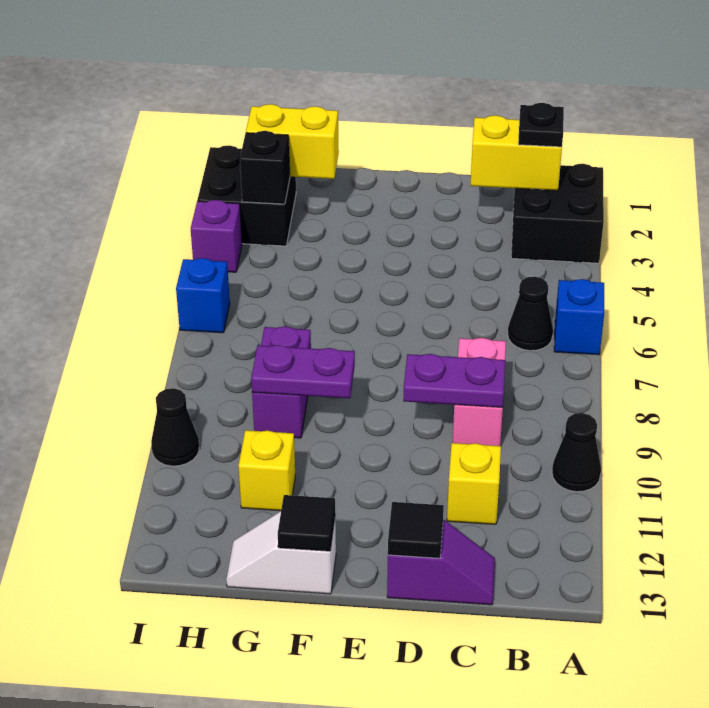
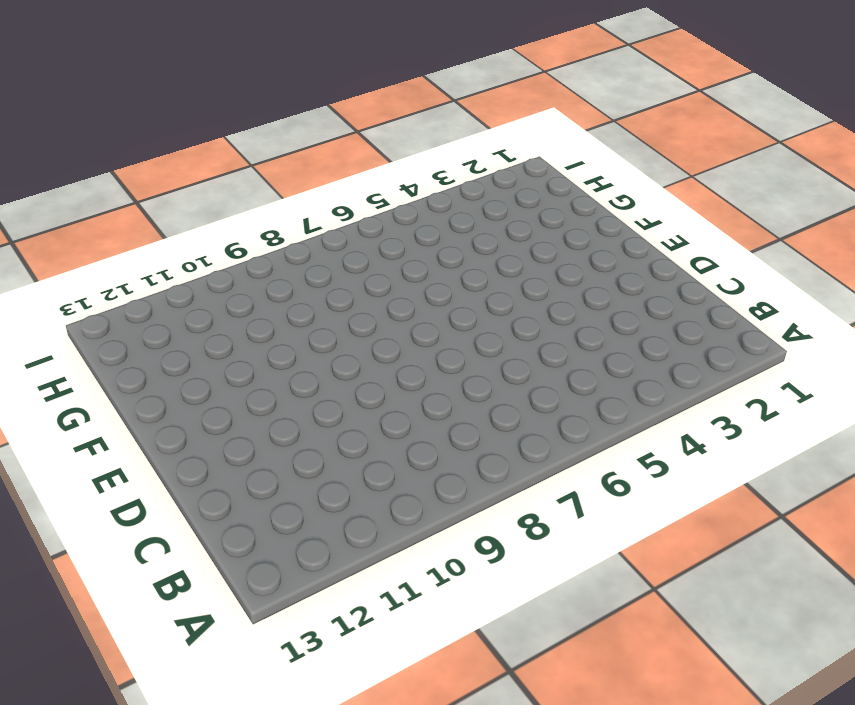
none -> black brick A2:B3 level 1
none -> blue brick A6 level 1
none -> black cone A10 level 1

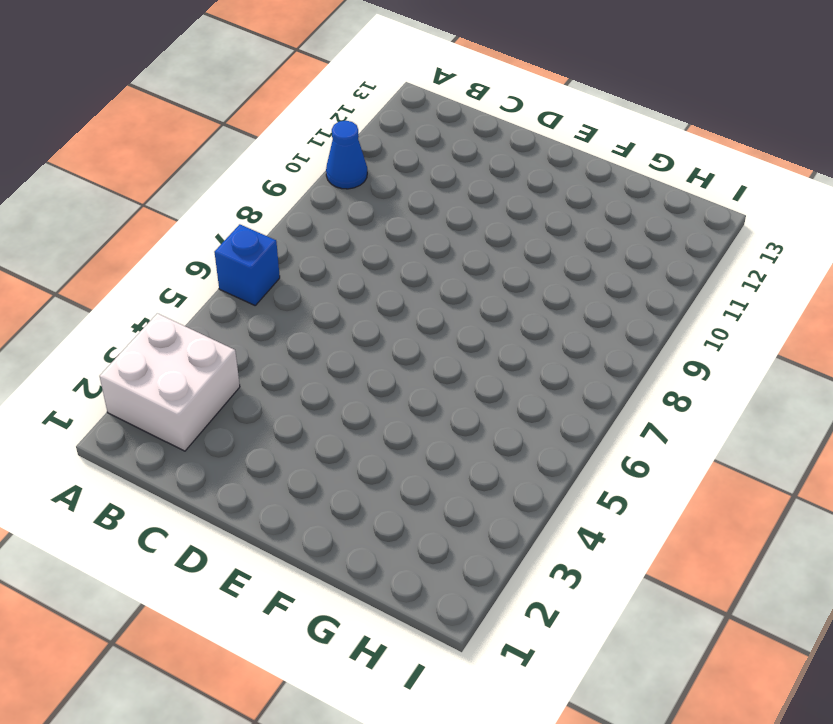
white brick A2:B3 level 1 -> black brick A2:B3 level 1
blue cone A10 level 1 -> black cone A10 level 1
none -> black cone B6 level 1
none -> pink brick C8:C9 level 1
none -> yellow brick C11 level 1

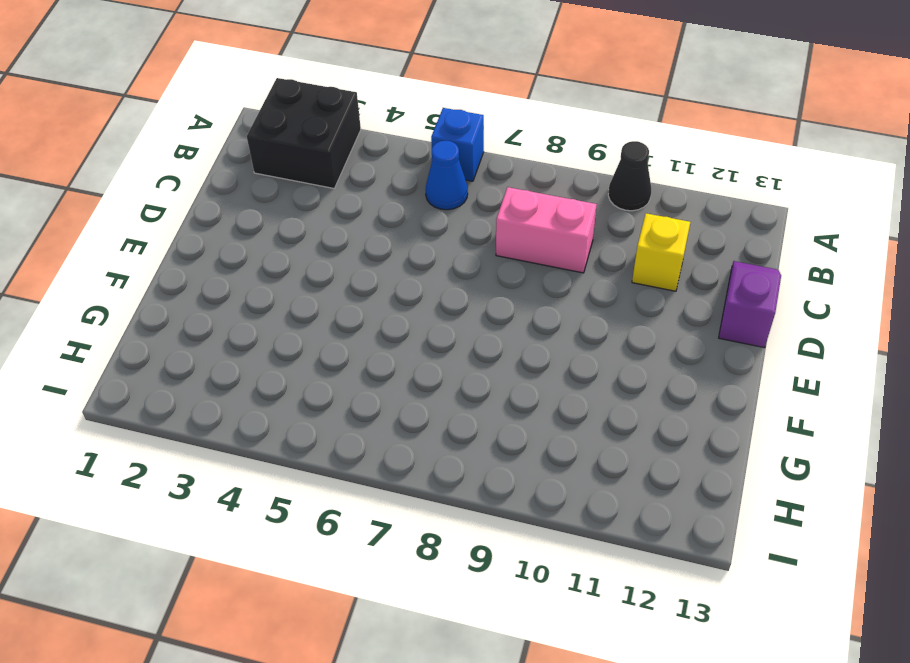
blue cone B6 level 1 -> black cone B6 level 1
none -> white slope F13:G13 level 1 top F
none -> purple brick G8:G9 level 1
none -> yellow brick G11 level 1

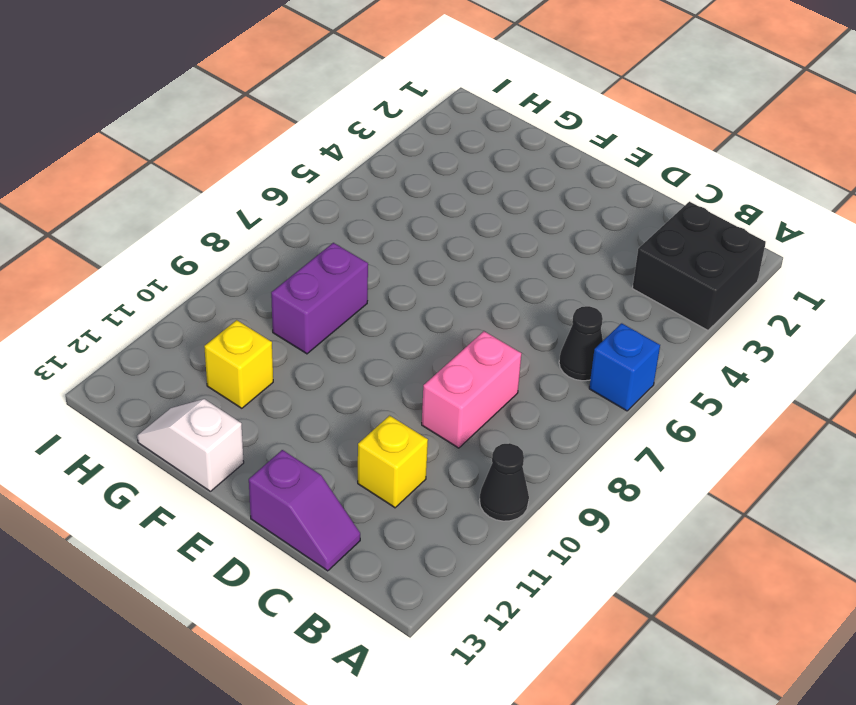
none -> black brick H2:I3 level 1
none -> purple brick I4 level 1
none -> blue brick I6 level 1

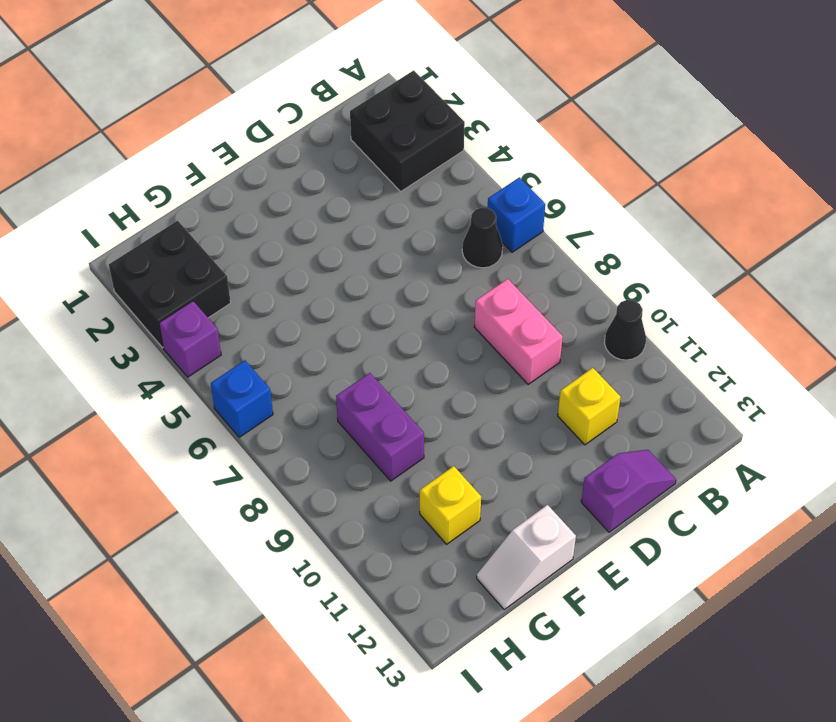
none -> black cone I10 level 1
none -> yellow brick B2:C2 level 2
none -> purple plate C9:D9 level 2

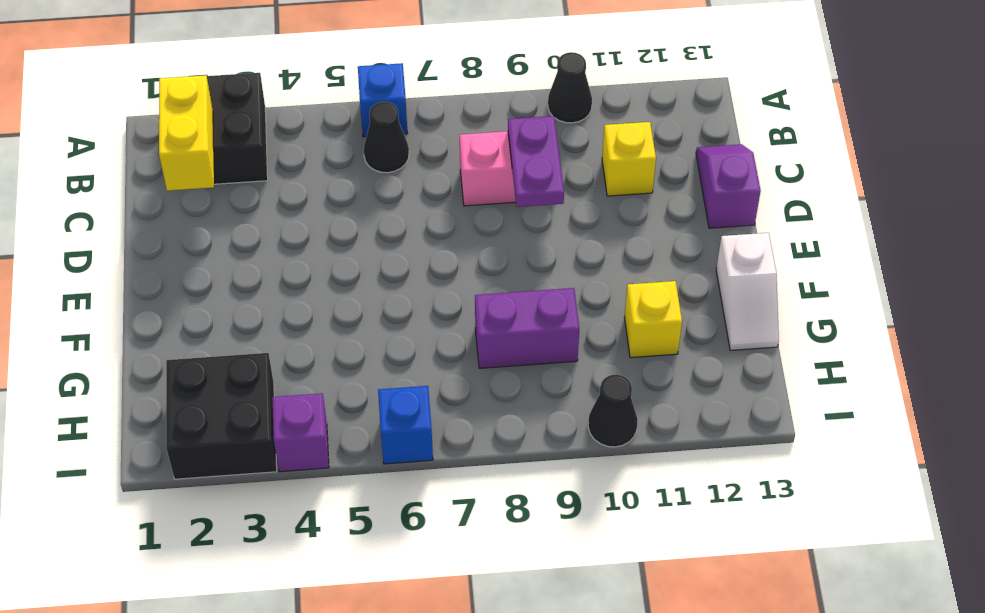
none -> black tile D13 level 2
none -> purple plate F9:G9 level 2
none -> black tile F13 level 2

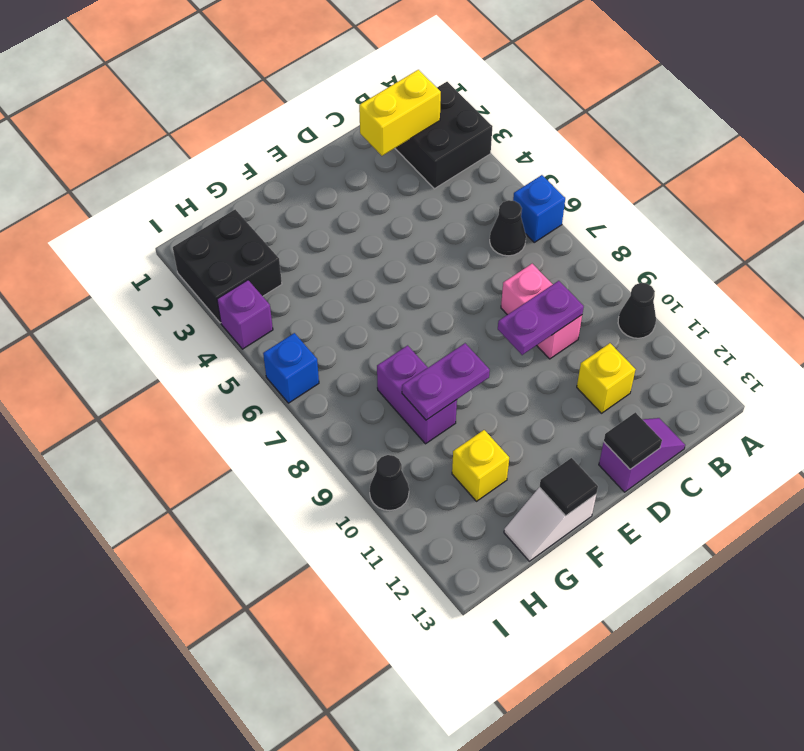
none -> yellow brick G2:H2 level 2
none -> black brick H3 level 2
none -> black plate B2 level 3

